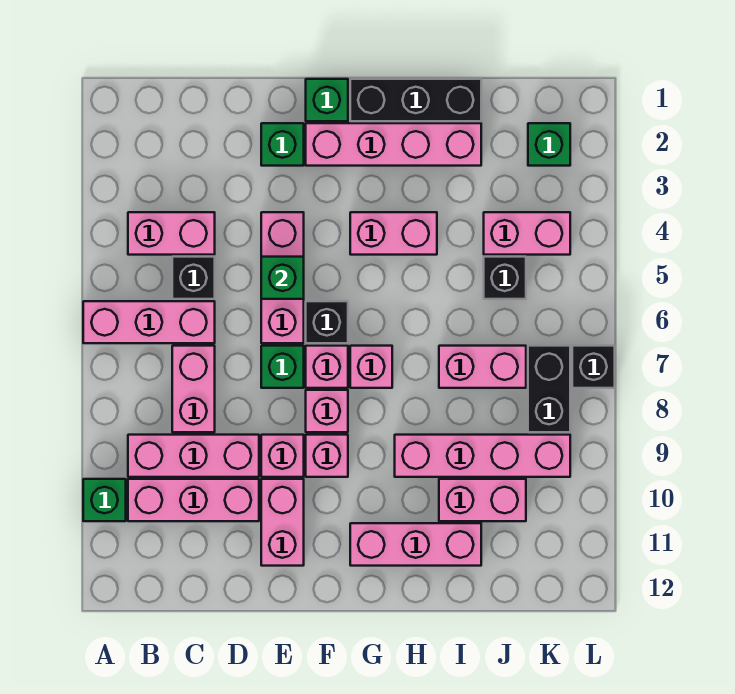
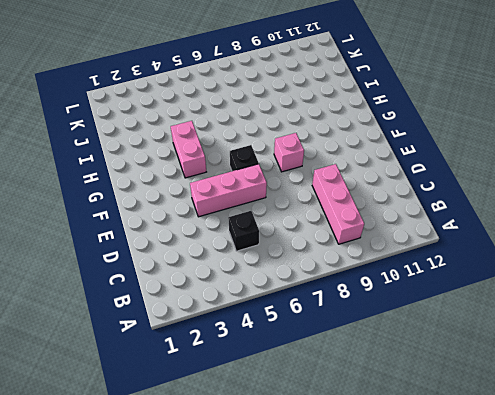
none -> pink brick A6:C6 level 1
none -> green brick A10 level 1
none -> pink brick B4:C4 level 1
none -> pink brick B10:D10 level 1

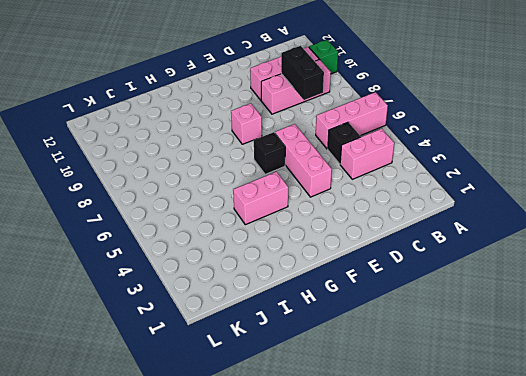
black brick C8:C9 level 2 -> black brick K7:K8 level 1
none -> pink brick C7:C8 level 1
none -> green brick E2 level 1
none -> green brick E7 level 1
none -> pink brick E9 level 1

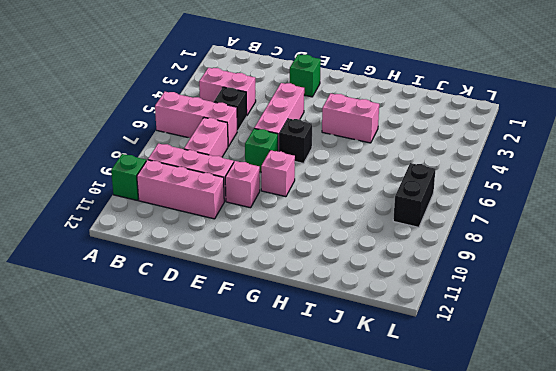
none -> pink brick E10:E11 level 1
none -> green brick F1 level 1
none -> pink brick F2:I2 level 1
none -> pink brick F7 level 1

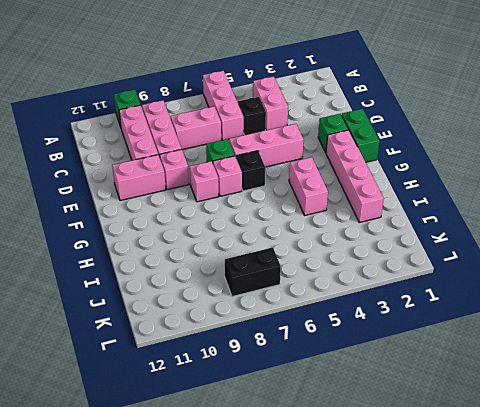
green brick E1:F1 level 1 -> green brick F1 level 1
none -> pink brick F9 level 1
none -> black brick G1:I1 level 1
none -> pink brick G7 level 1
none -> pink brick G11:I11 level 1

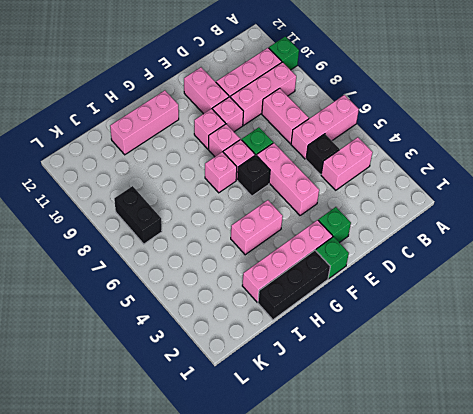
none -> pink brick H9:K9 level 1
none -> pink brick I7:J7 level 1
none -> pink brick I10:J10 level 1
none -> pink brick J4:K4 level 1

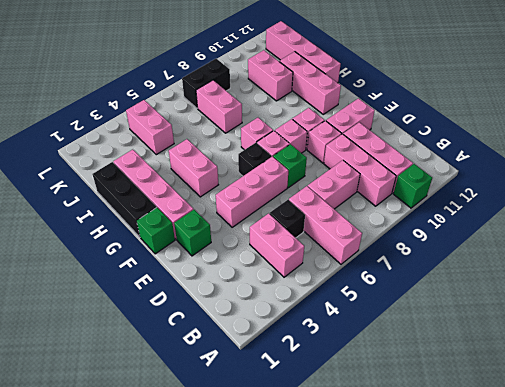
pink brick H12:K12 level 1 -> pink brick H9:K9 level 1
none -> black brick J5 level 1
none -> green brick K2 level 1
none -> black brick L7 level 1
none -> green brick E5 level 2

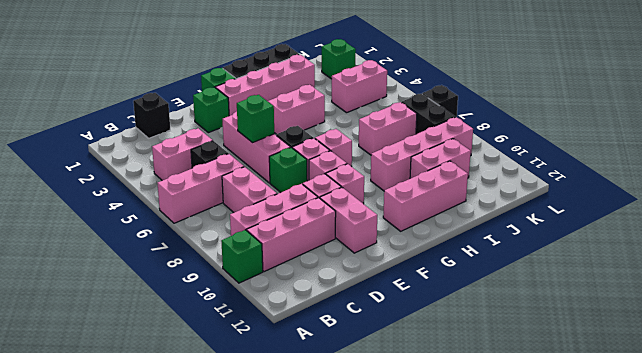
black brick C1 level 1 -> black brick J5 level 1

